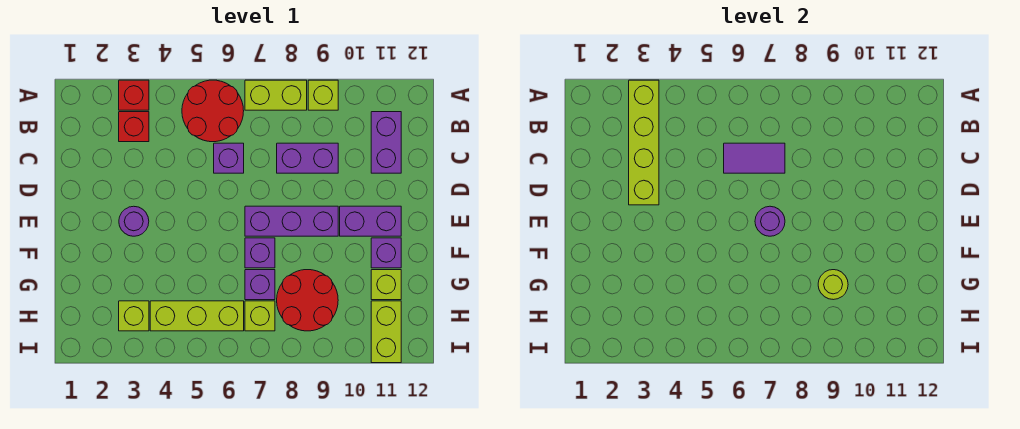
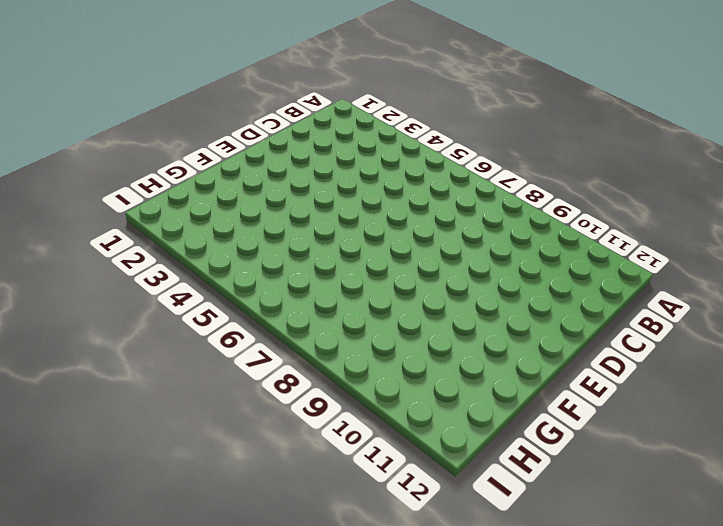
none -> red brick A3 level 1
none -> red round brick A5:B6 level 1
none -> lime brick A7:A8 level 1

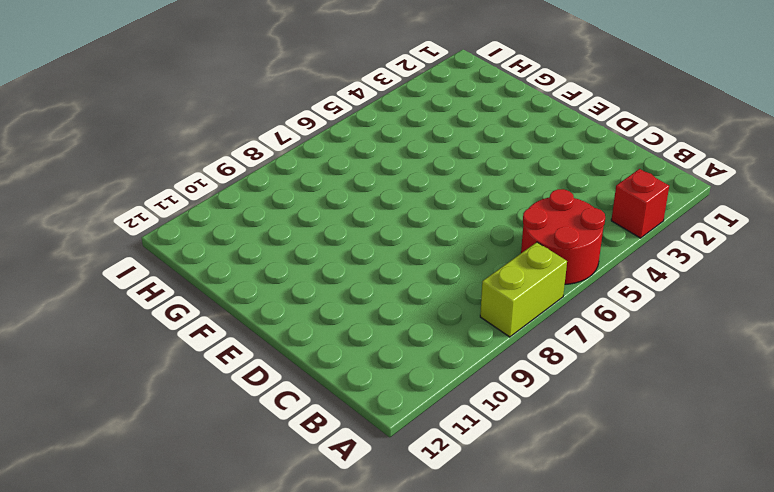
none -> lime brick A9 level 1
none -> red brick B3 level 1
none -> purple brick B11:C11 level 1

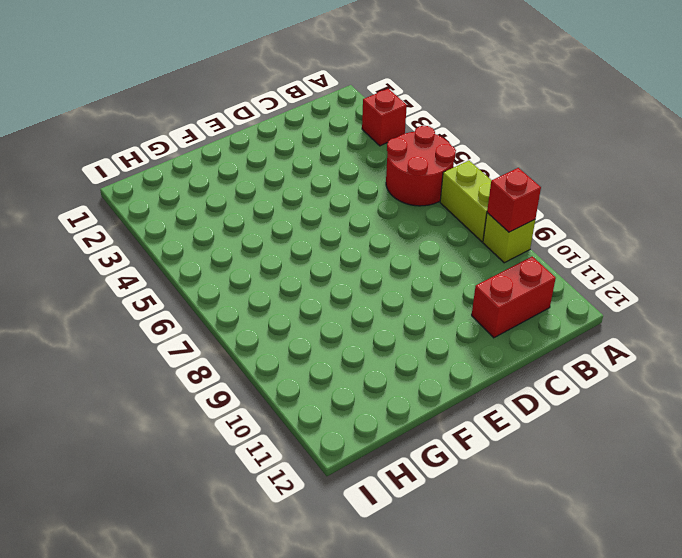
red brick A9 level 2 -> red brick B3 level 1
red brick B11:C11 level 1 -> purple brick B11:C11 level 1
none -> purple brick C6 level 1
none -> purple brick C8:C9 level 1
none -> purple round brick E3 level 1

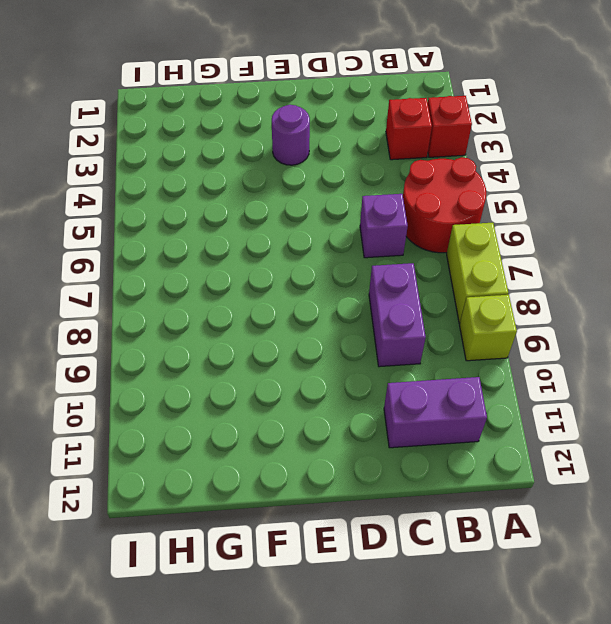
none -> purple brick E7:E9 level 1
none -> purple brick E10:E11 level 1
none -> purple brick F7 level 1

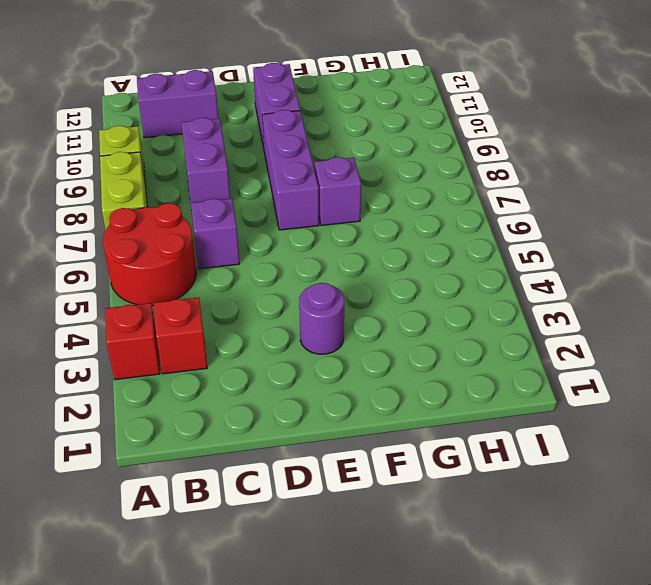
none -> purple brick F11 level 1
none -> purple brick G7 level 1
none -> red round brick G8:H9 level 1

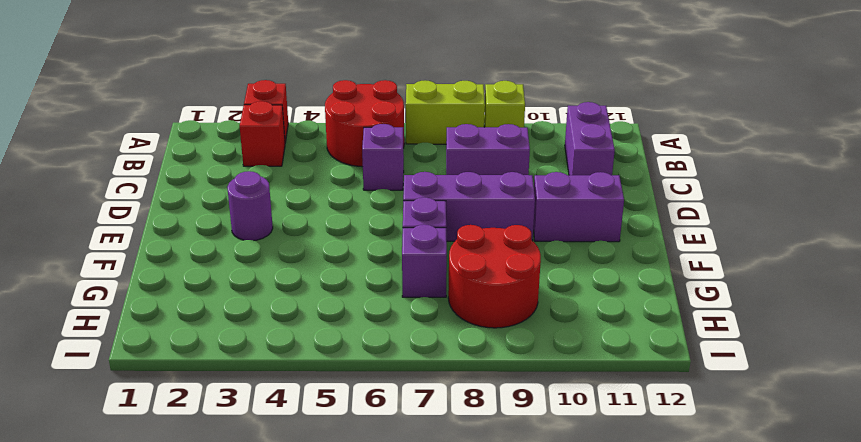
none -> purple brick F11 level 1
none -> lime brick G11 level 1
none -> lime brick H3 level 1

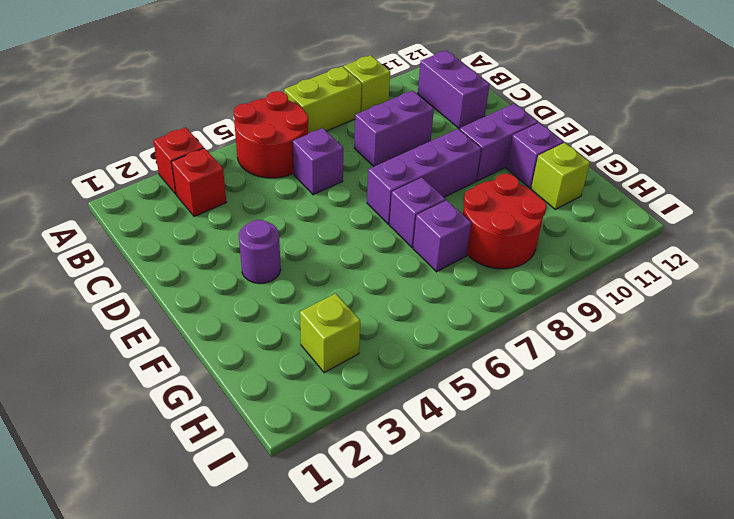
none -> lime brick H4:H6 level 1
none -> lime brick H7 level 1
none -> lime brick H11:I11 level 1

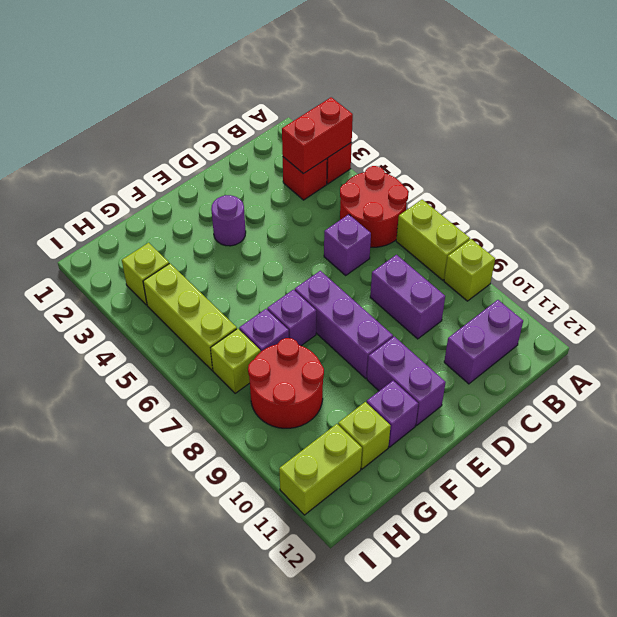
red brick A3:B3 level 2 -> lime brick A3:D3 level 2
none -> purple tile C6:C7 level 2
none -> purple round brick E7 level 2
none -> lime round brick G9 level 2

